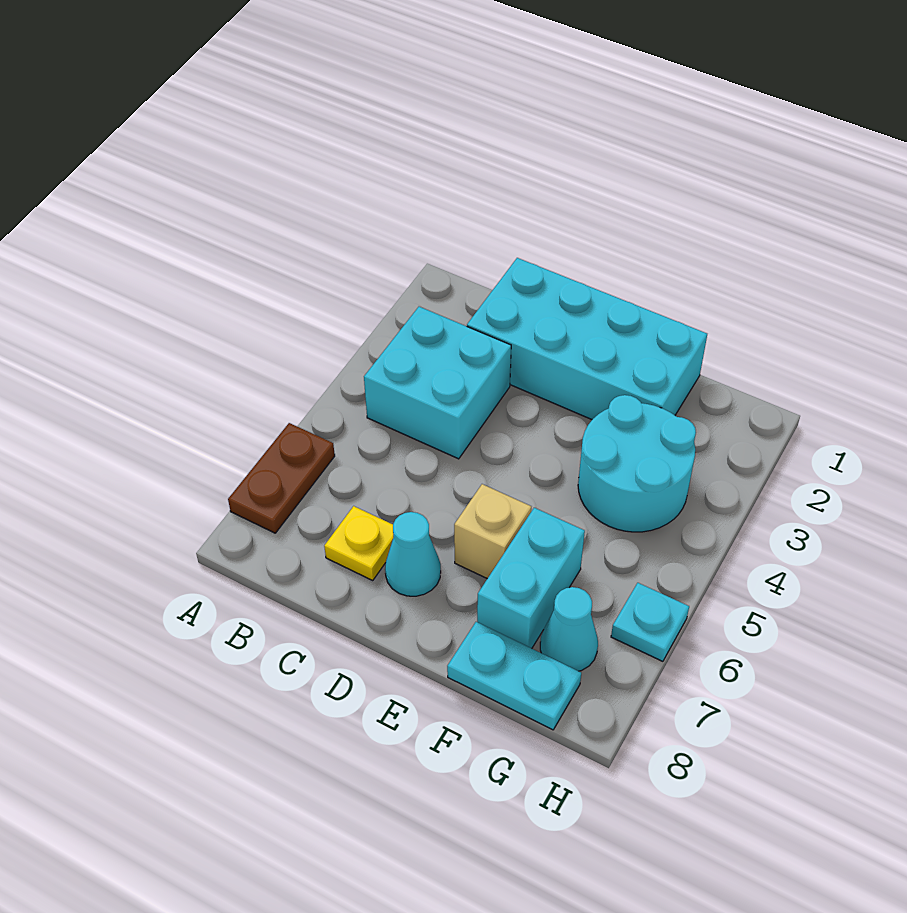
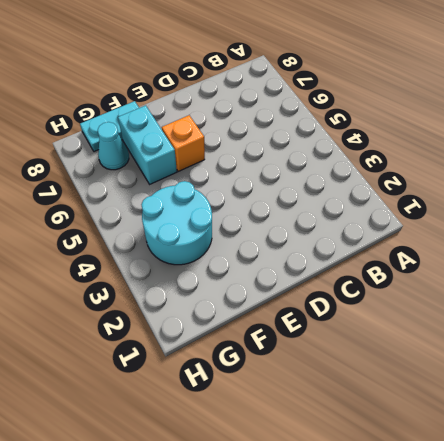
orange brick E6 level 1 -> tan brick E6 level 1
none -> brown plate A6:A7 level 1
none -> cyan brick B3:C4 level 1

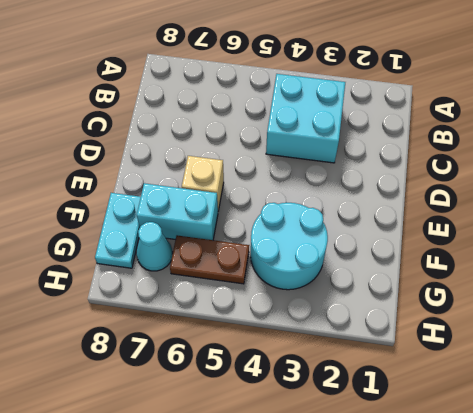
brown plate G5:G6 level 1 -> brown plate A6:A7 level 1
none -> cyan brick C1:F2 level 1
none -> yellow plate C7 level 1

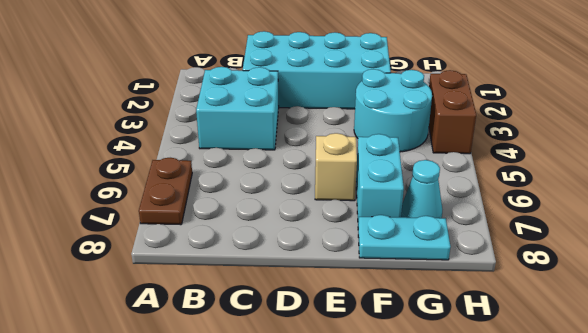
brown brick H3:H4 level 1 -> none
none -> yellow plate C7 level 1
none -> cyan cone D7 level 1

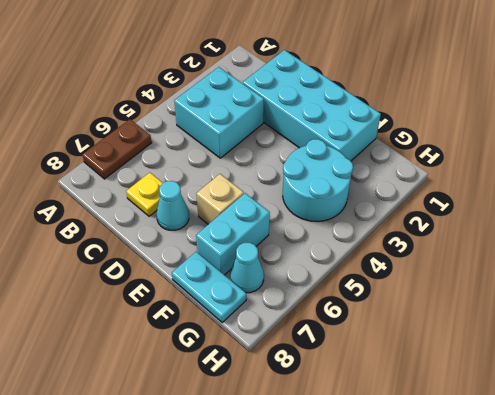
none -> cyan plate H6 level 1

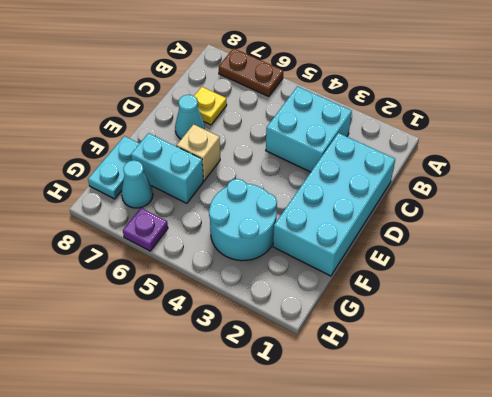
purple plate H6 level 1 -> cyan plate H6 level 1

